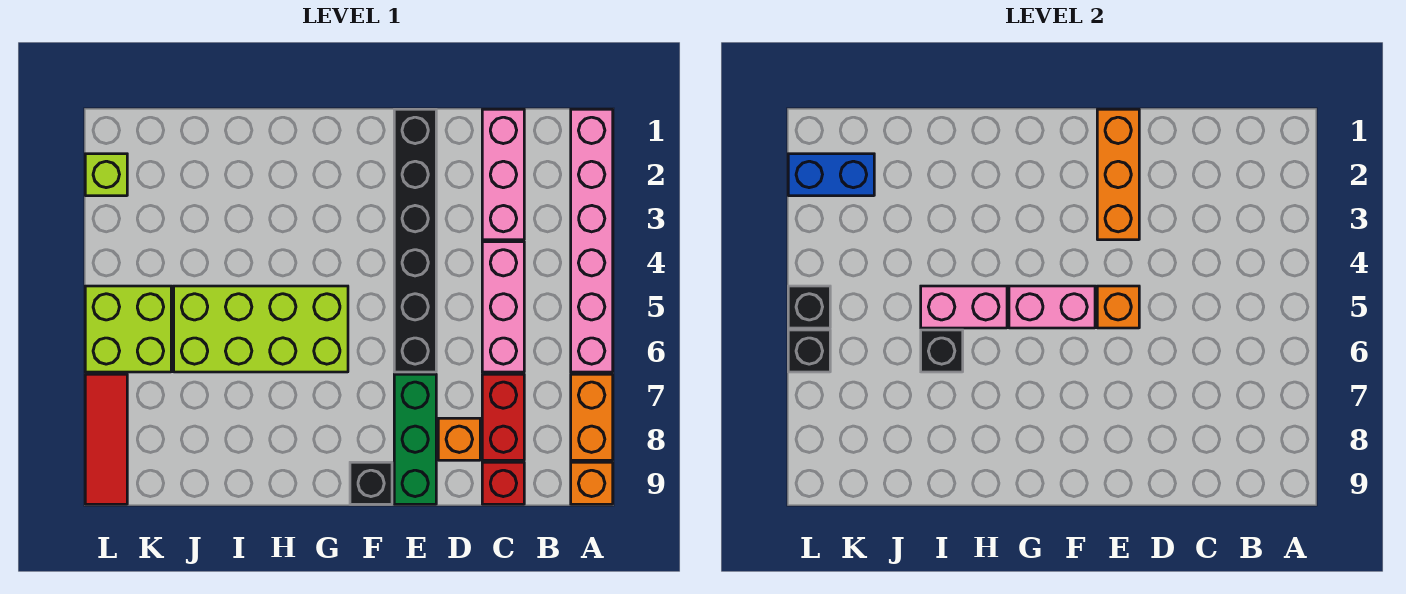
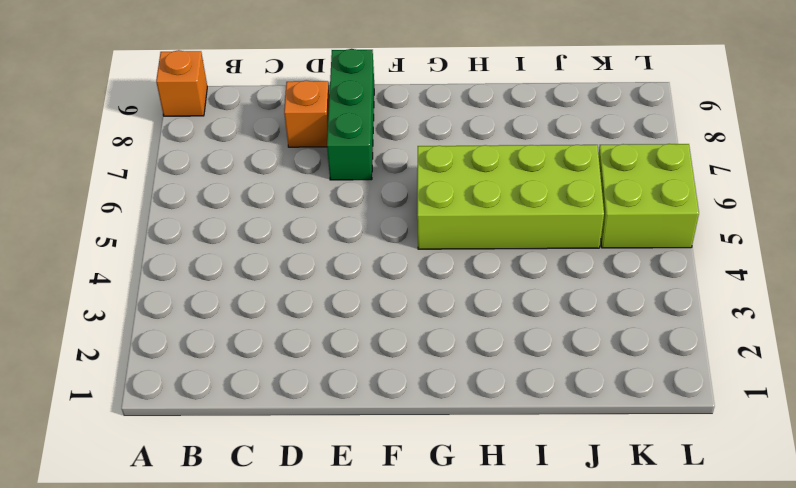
none -> pink brick A1:A6 level 1
none -> orange brick A7:A8 level 1
none -> pink brick C1:C3 level 1

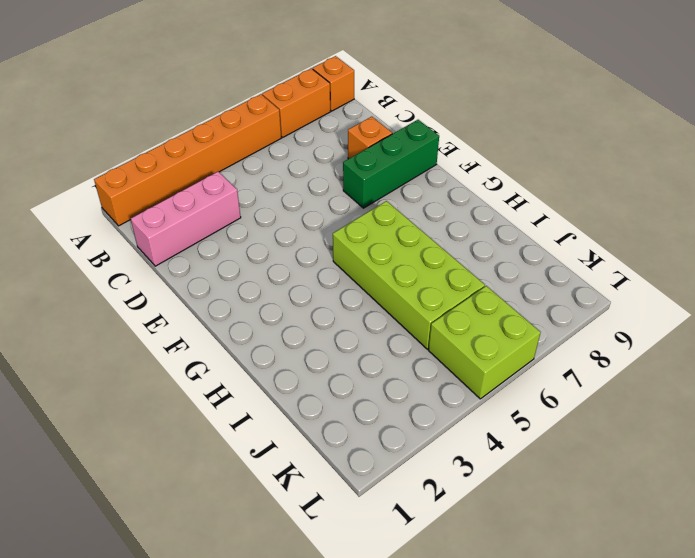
orange brick A1:A6 level 1 -> pink brick A1:A6 level 1
none -> pink brick C4:C6 level 1
none -> red brick C7:C8 level 1
none -> red brick C9 level 1

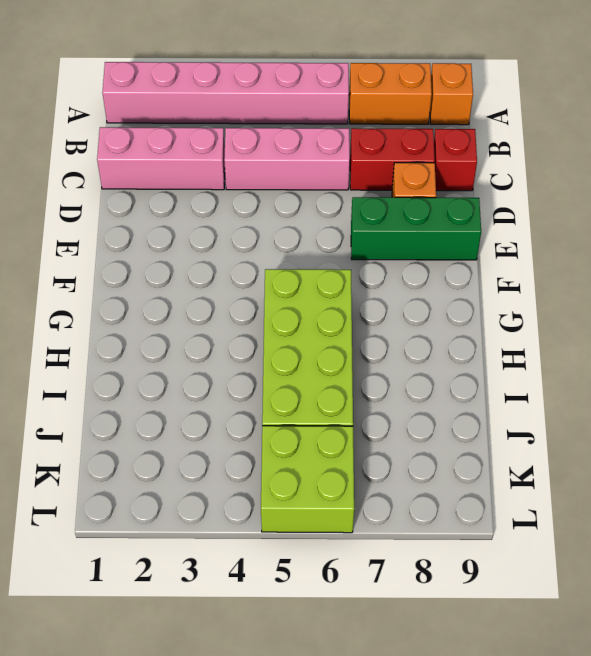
none -> black brick E1:E6 level 1
none -> black brick F9 level 1
none -> lime brick L2 level 1

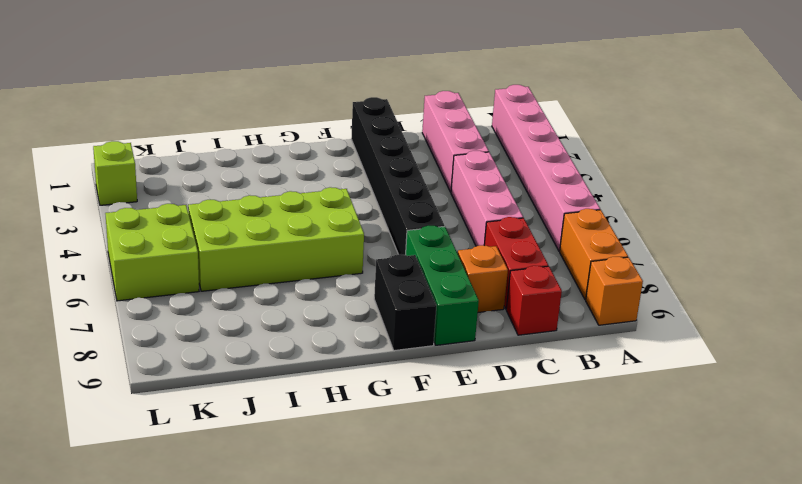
black brick F8:F9 level 1 -> black brick F9 level 1
none -> red tile L7:L9 level 1
none -> orange brick E1:E3 level 2
none -> orange brick E5 level 2

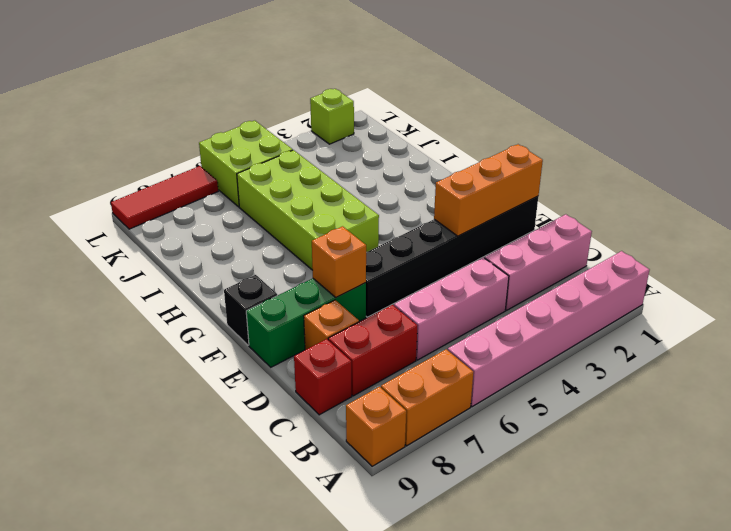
orange brick E7 level 2 -> orange brick E5 level 2
none -> pink brick F5:G5 level 2
none -> pink brick H5:I5 level 2
none -> black brick I6 level 2

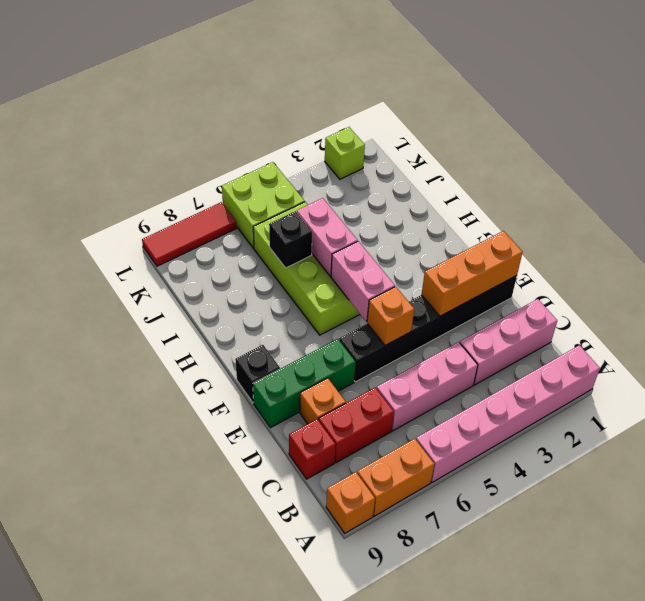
none -> blue brick K2:L2 level 2
none -> black brick L5 level 2
none -> black brick L6 level 2

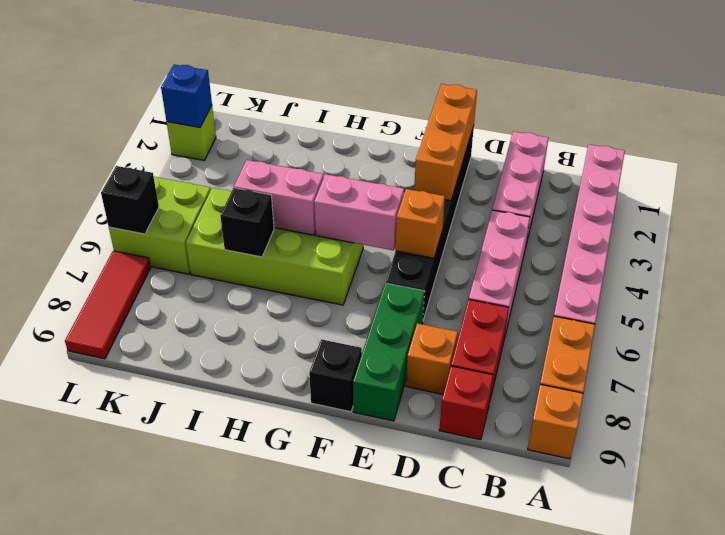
blue brick L2 level 2 -> blue brick K2:L2 level 2
none -> black brick L5 level 2

